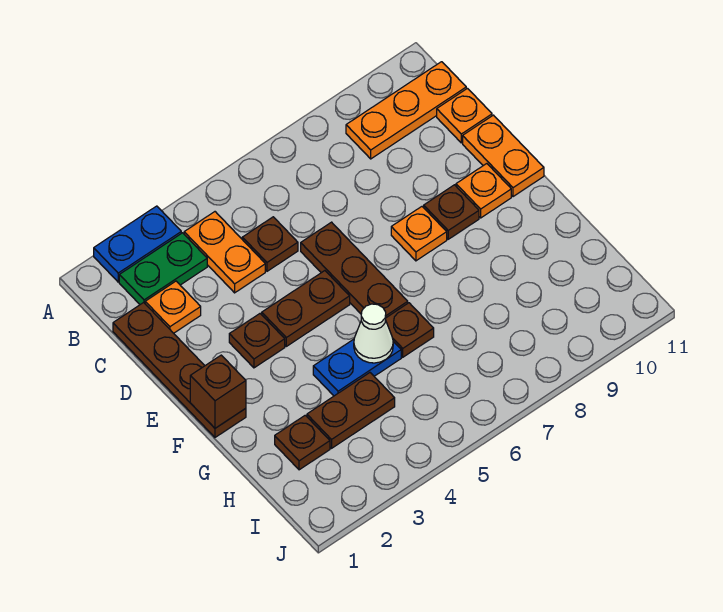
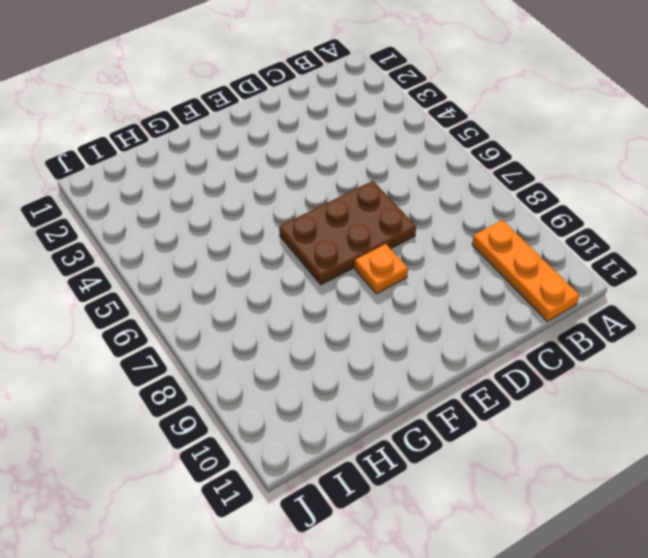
brown plate D6:F7 level 1 -> brown plate D6:F6 level 1
none -> blue plate A2:A3 level 1
none -> green plate B2:B3 level 1
none -> orange plate B4:C4 level 1

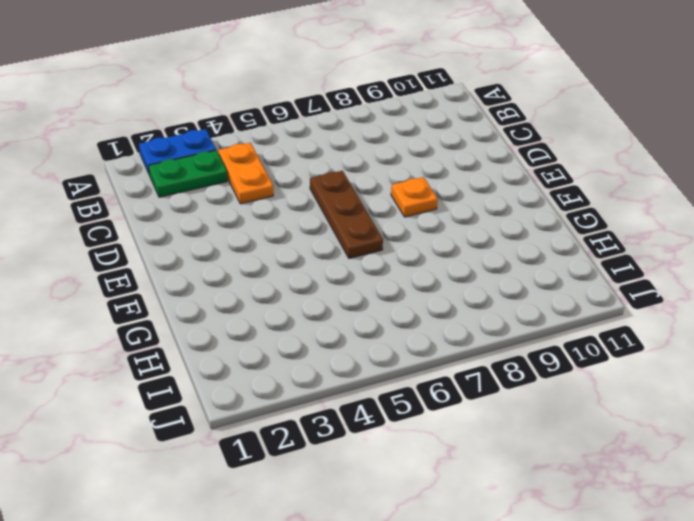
none -> orange plate B9:B11 level 1
none -> brown plate C1:F1 level 1
none -> orange plate C2 level 1

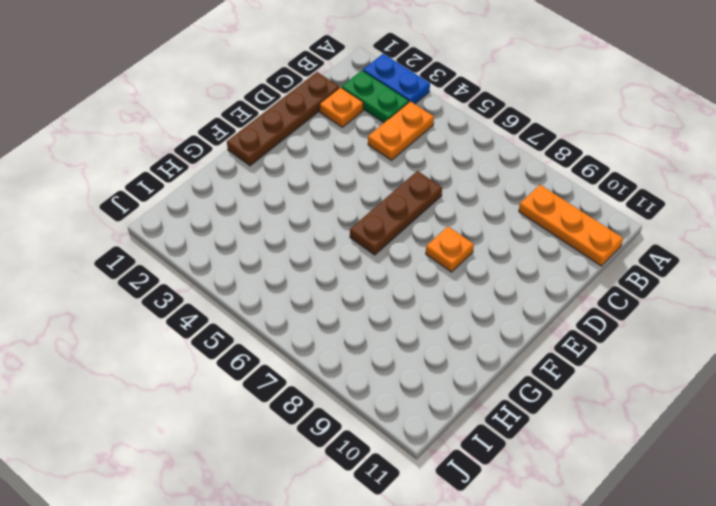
none -> brown plate C5 level 1
none -> orange plate C11 level 1
none -> orange plate D11:E11 level 1

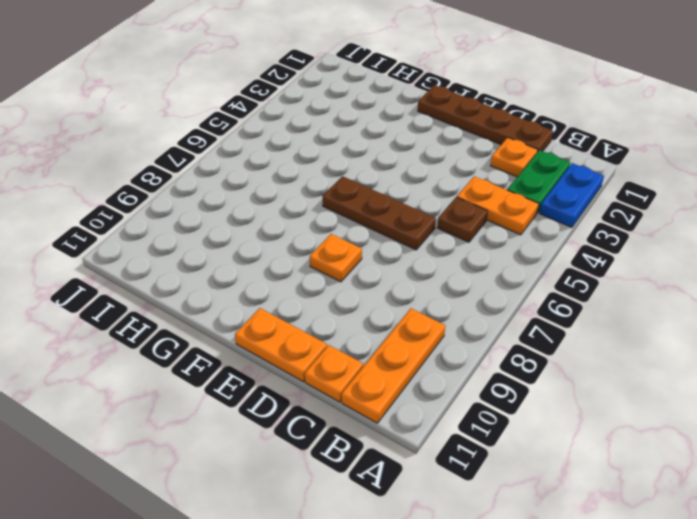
none -> brown plate E3 level 1
none -> brown plate E4:E5 level 1
none -> brown plate E9 level 1

